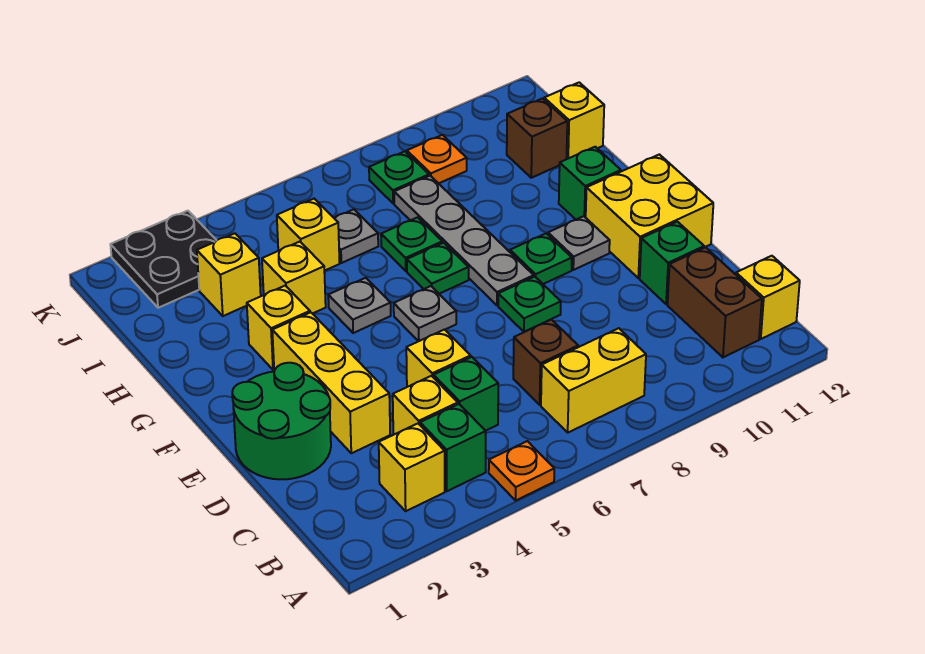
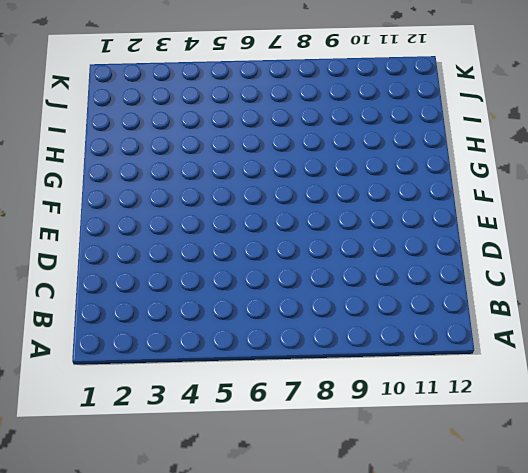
none -> orange plate A5 level 1
none -> yellow brick B3 level 1
none -> green brick B4 level 1
none -> yellow brick B7:B8 level 1

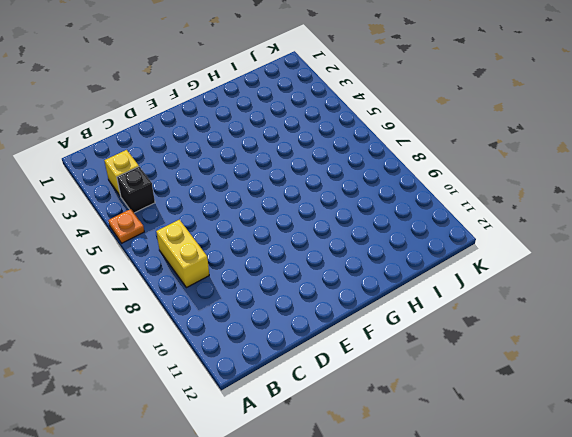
black brick B4 level 1 -> green brick B4 level 1
none -> brown brick B11:C11 level 1
none -> yellow brick B12 level 1
none -> yellow brick C4 level 1
none -> green brick C5 level 1

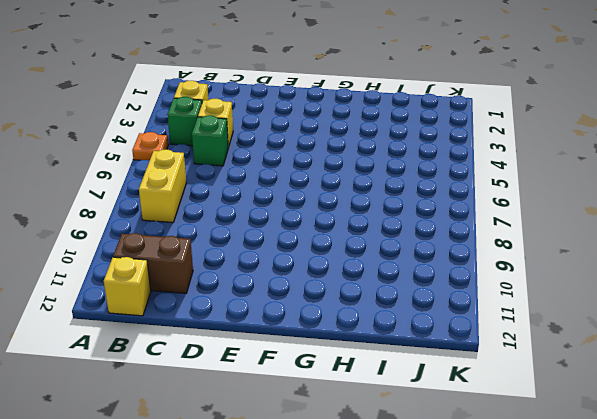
none -> brown brick C7 level 1
none -> green round brick D1:E2 level 1
none -> yellow brick D3:F3 level 1
none -> yellow brick D5 level 1

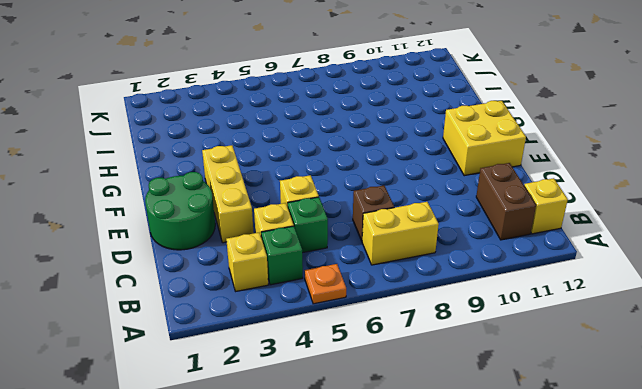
none -> green brick D11 level 1
none -> green plate E8 level 1
none -> grey plate F6 level 1
none -> grey plate F8:I8 level 1

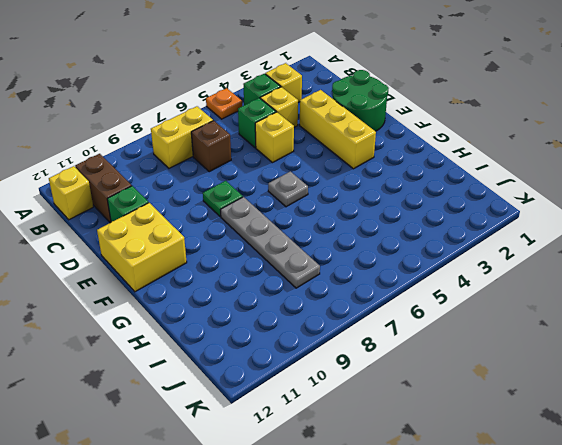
none -> green plate F9 level 1
none -> grey plate F10 level 1
none -> yellow brick G3 level 1
none -> grey plate G5 level 1

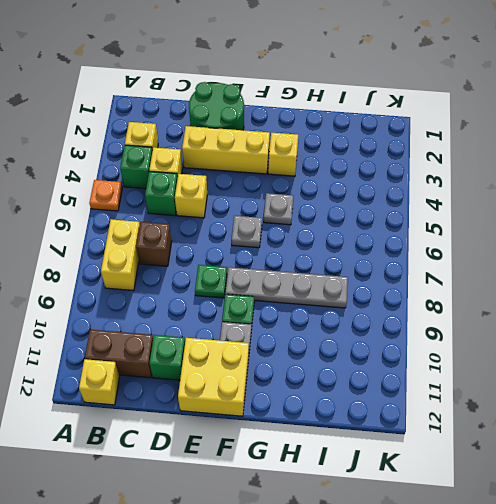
none -> green plate G7 level 1
none -> green brick G11 level 1
none -> yellow brick H4 level 1
none -> green plate H7 level 1

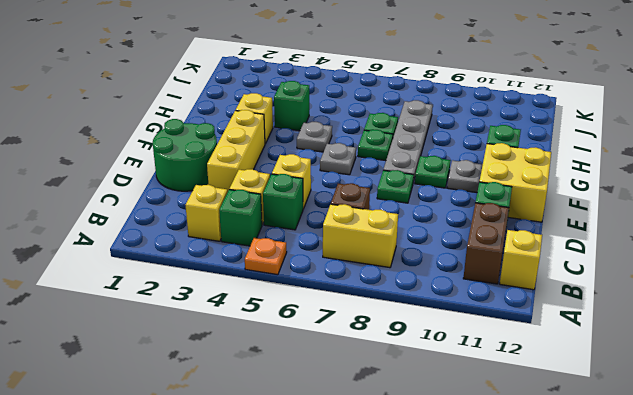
green brick H4 level 1 -> yellow brick H4 level 1
none -> yellow brick I3 level 1
none -> yellow brick I5 level 1
none -> grey plate I6 level 1
none -> brown brick I11 level 1

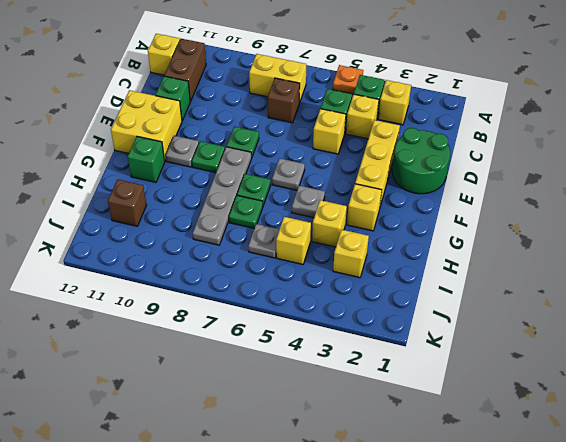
none -> yellow brick I12 level 1
none -> black plate J2:K3 level 1
none -> green plate J8 level 1
none -> orange plate J9 level 1

